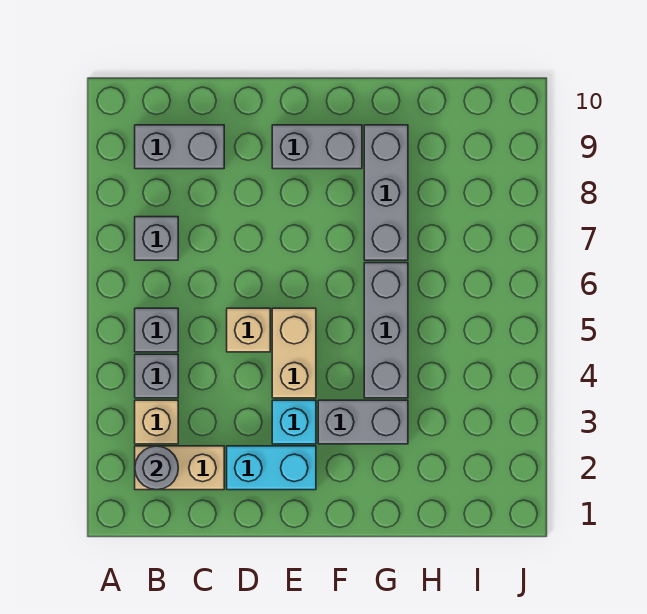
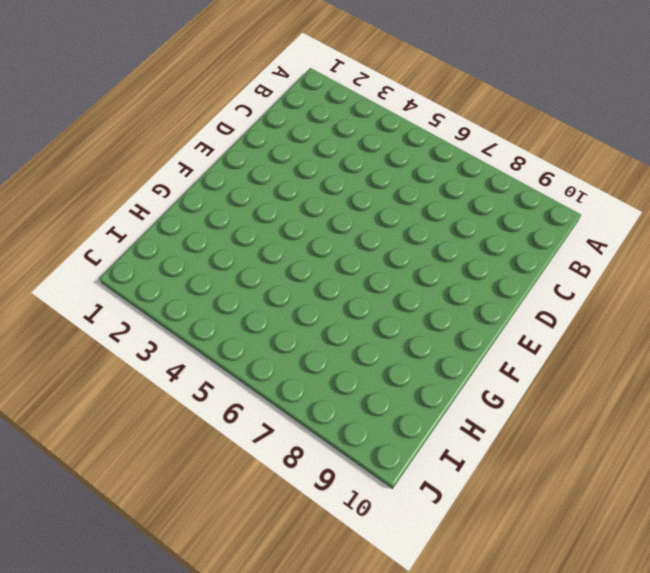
none -> tan brick B2:C2 level 1
none -> tan brick B3 level 1
none -> grey brick B4 level 1

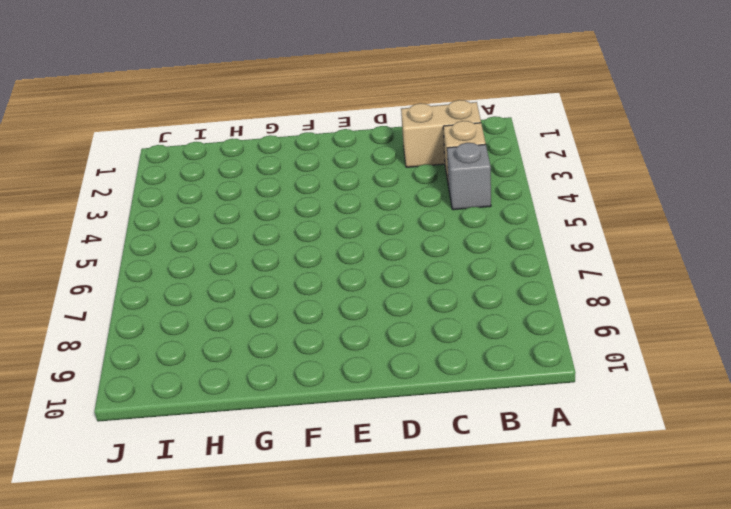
none -> grey brick B5 level 1
none -> grey brick B7 level 1
none -> grey brick B9:C9 level 1

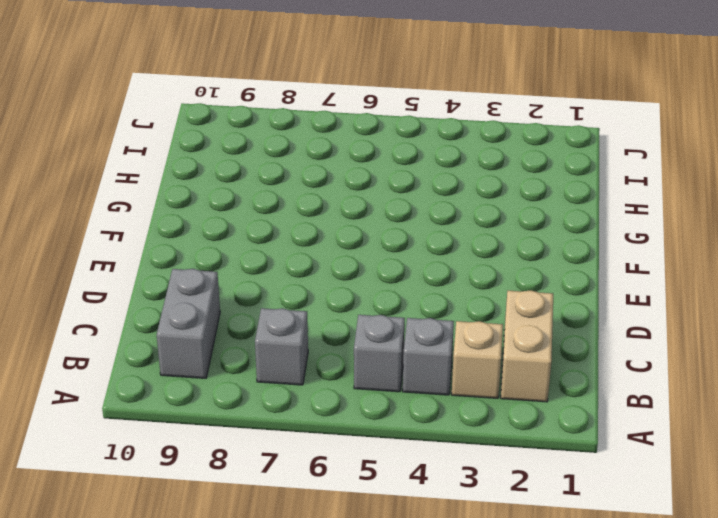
none -> cyan brick D2:E2 level 1
none -> tan brick D5 level 1
none -> cyan brick E3 level 1

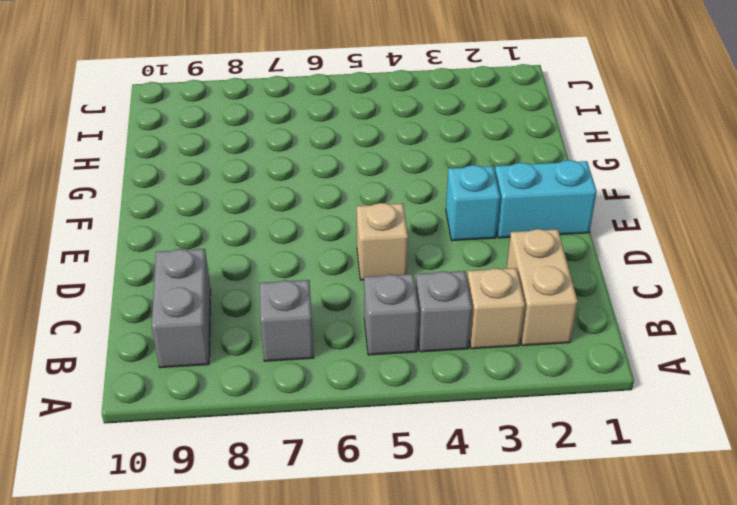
cyan brick E1:E2 level 1 -> cyan brick D2:E2 level 1
none -> tan brick E4:E5 level 1
none -> grey brick E9:F9 level 1
none -> grey brick F3:G3 level 1

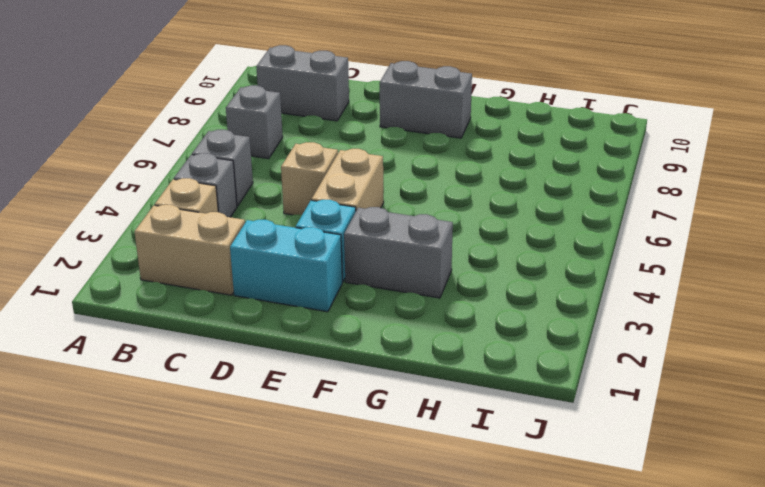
none -> grey brick G4:G6 level 1
none -> grey brick G7:G9 level 1
none -> grey round brick B2 level 2

